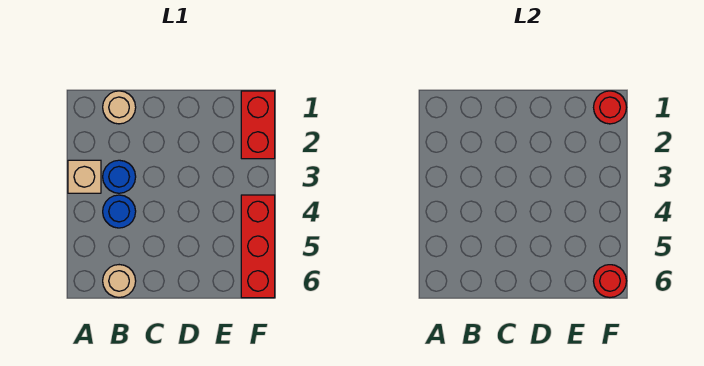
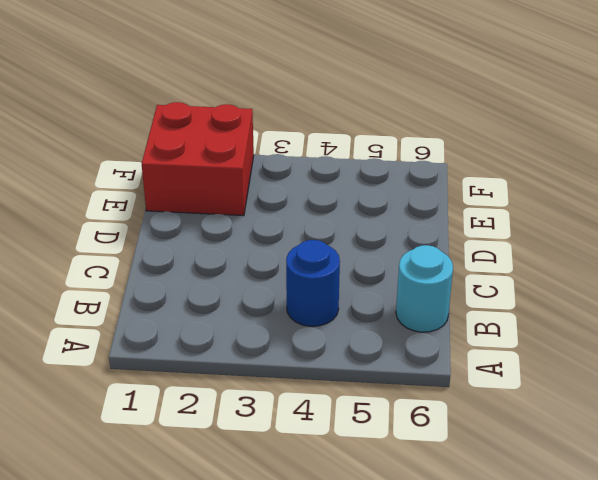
cyan round brick B6 level 1 -> tan round brick B6 level 1
red brick E1:F2 level 1 -> red brick F1:F2 level 1
none -> tan brick A3 level 1
none -> tan round brick B1 level 1

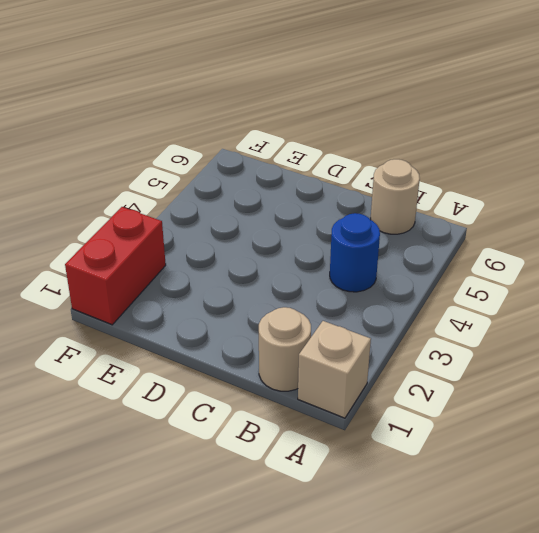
tan brick A1 level 1 -> tan brick A3 level 1
none -> blue round brick B3 level 1
none -> red brick F4:F6 level 1

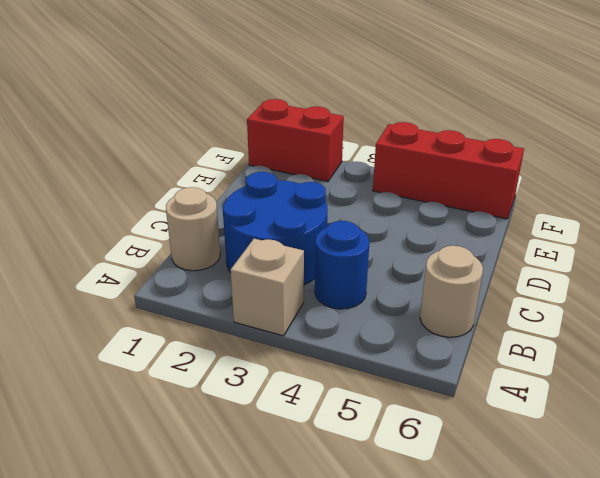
blue round brick B2:C3 level 1 -> blue round brick B3 level 1
none -> red round brick F1 level 2
none -> red round brick F6 level 2

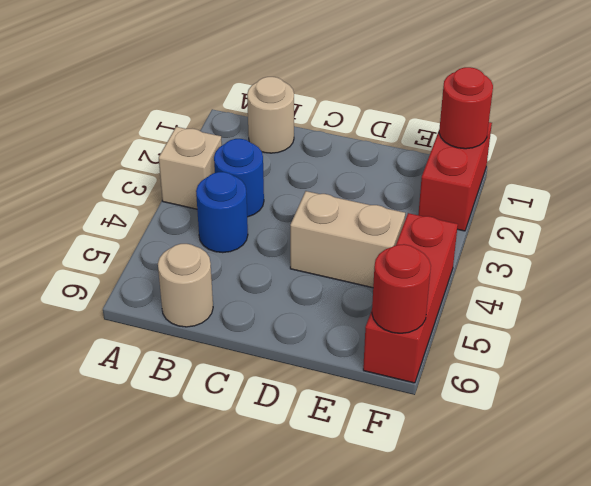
tan brick D4:E4 level 1 -> none

